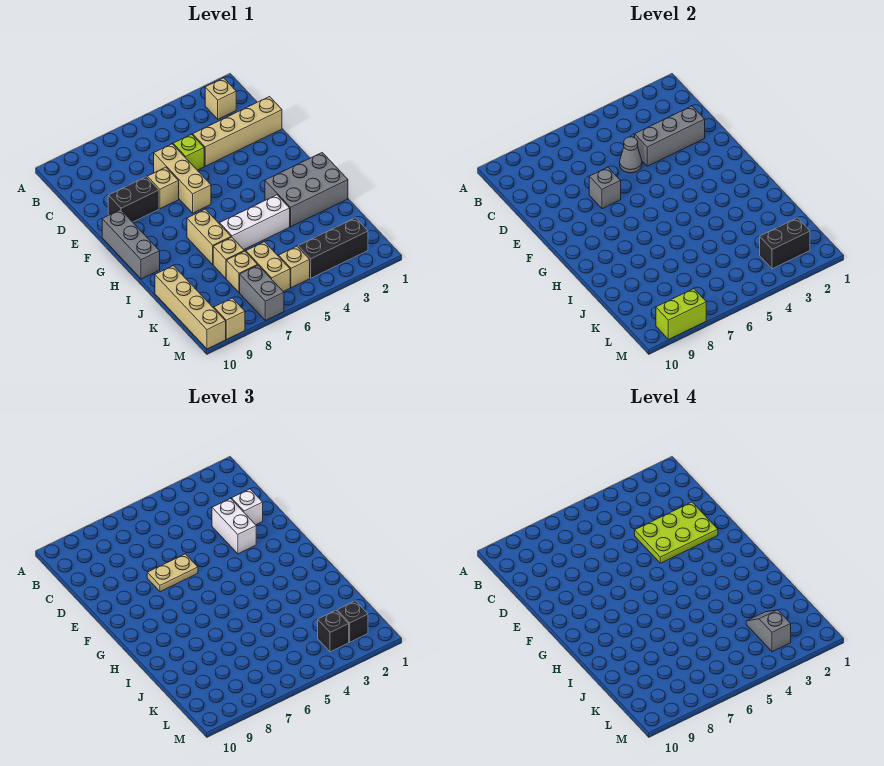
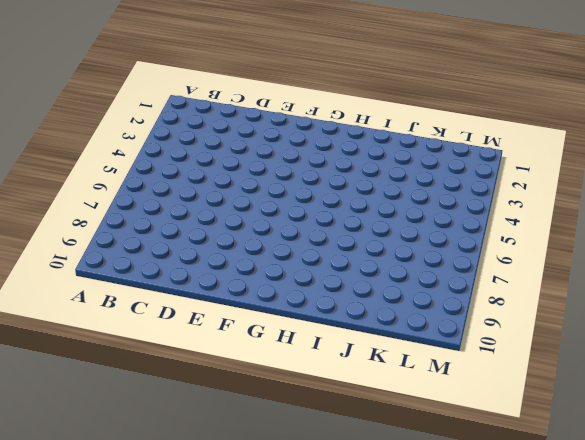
none -> tan brick B2 level 1
none -> tan brick D1:D4 level 1
none -> lime brick D5 level 1
none -> tan brick D6:F6 level 1

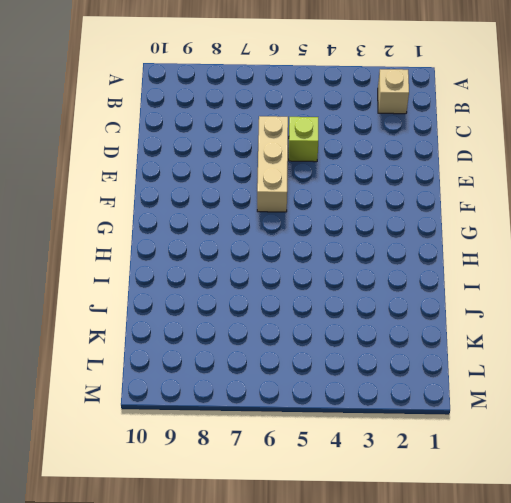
none -> tan brick D1:D4 level 1
none -> tan brick E7 level 1
none -> black brick E8:E9 level 1
none -> grey brick F10:H10 level 1

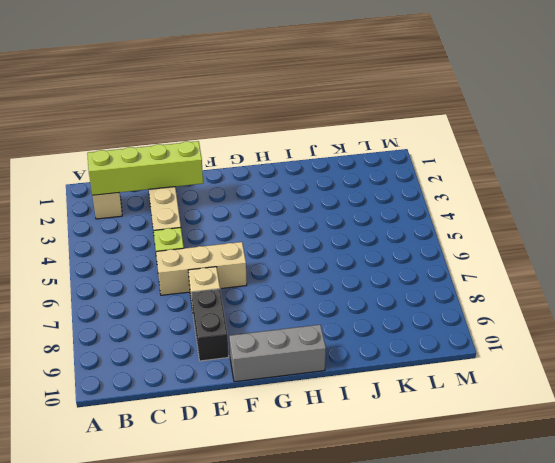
lime brick B2:E2 level 2 -> grey brick D2:D4 level 2
none -> grey brick H1:I3 level 1
none -> tan brick H7:I7 level 1
none -> white brick I4:I6 level 1
none -> tan brick J7 level 1

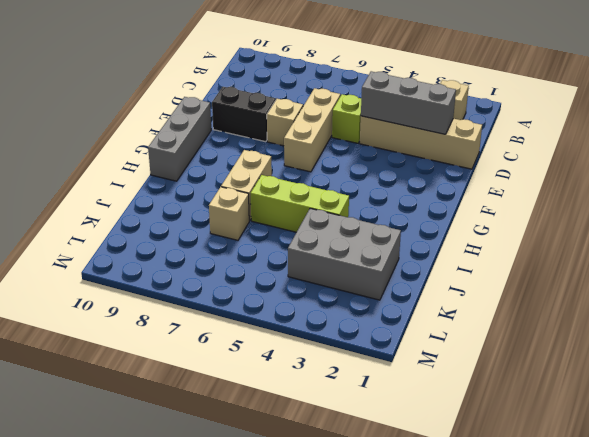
lime brick I4:I6 level 1 -> white brick I4:I6 level 1
grey brick J2:K4 level 1 -> grey brick H1:I3 level 1
none -> tan brick J10:M10 level 1
none -> tan brick K6:L6 level 1
none -> tan brick K7 level 1
none -> black brick L2:L4 level 1

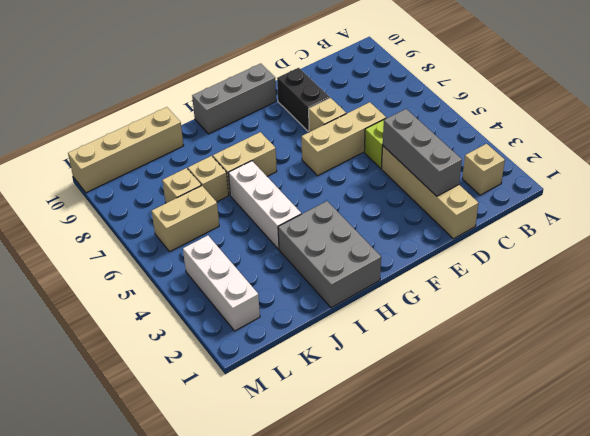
white brick L2:L4 level 1 -> black brick L2:L4 level 1
none -> tan brick L5 level 1
none -> grey brick L7:M7 level 1
none -> tan brick M9 level 1
none -> grey cone D5 level 2

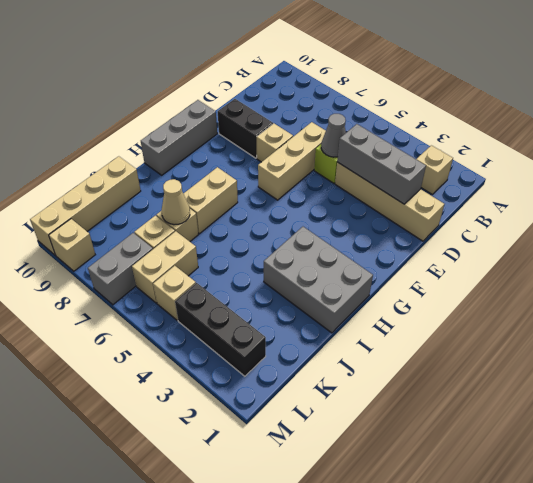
tan cone J7 level 2 -> none
none -> white brick I4:I6 level 1
none -> grey brick E7 level 2
none -> black brick L2:L3 level 2
none -> lime brick M8:M9 level 2

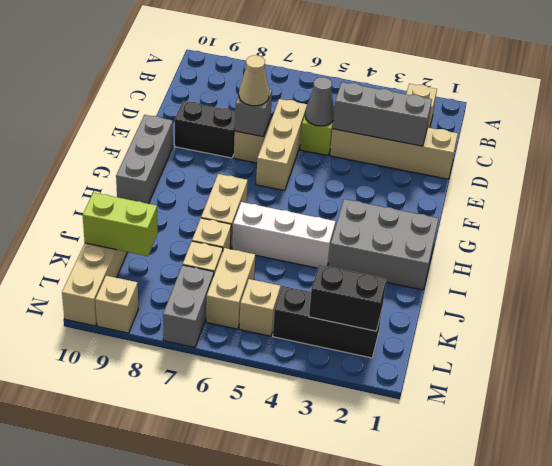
tan cone E7 level 3 -> tan plate E6:E7 level 3
lime brick K9:K10 level 2 -> lime brick M8:M9 level 2
none -> white brick D2 level 3
none -> white brick D3:E3 level 3
none -> black brick L2 level 3
none -> black brick L3 level 3

